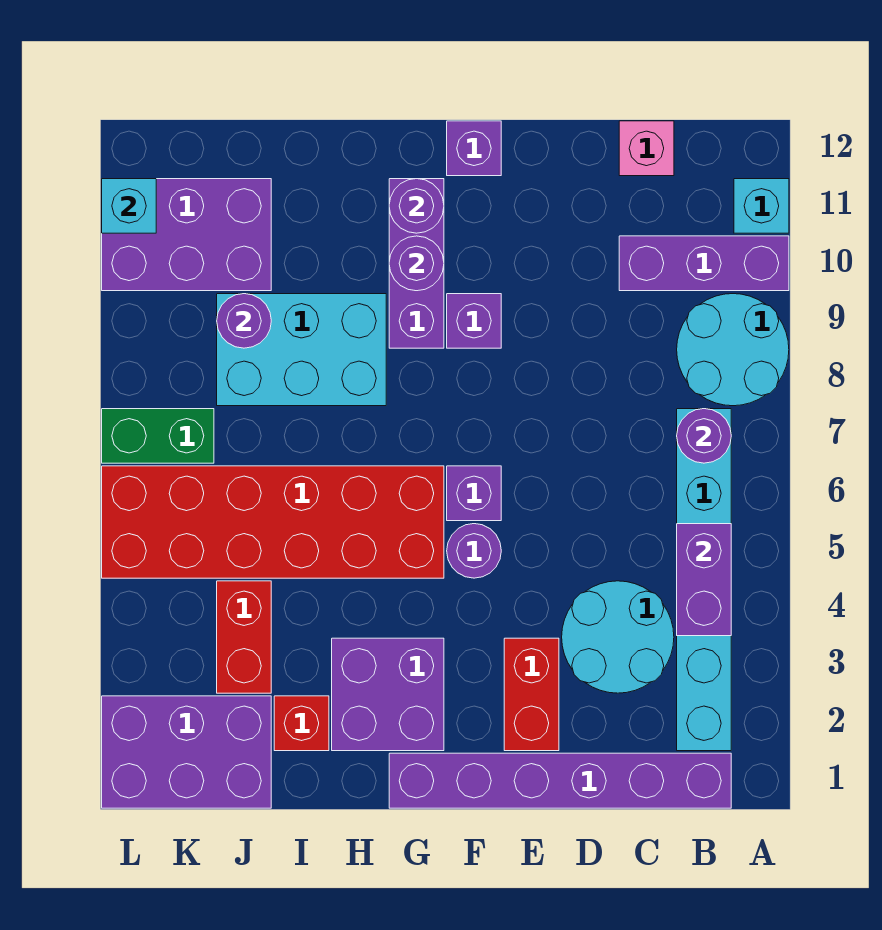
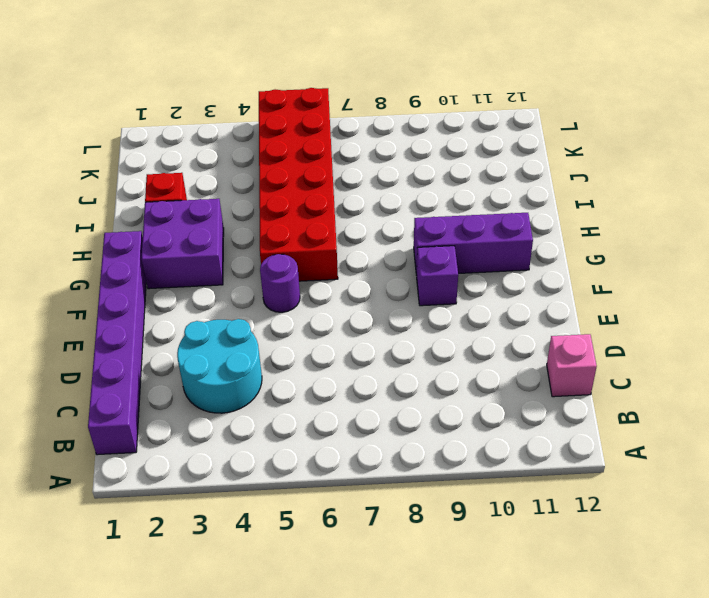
none -> cyan round brick A8:B9 level 1
none -> purple brick A10:C10 level 1
none -> cyan brick A11 level 1

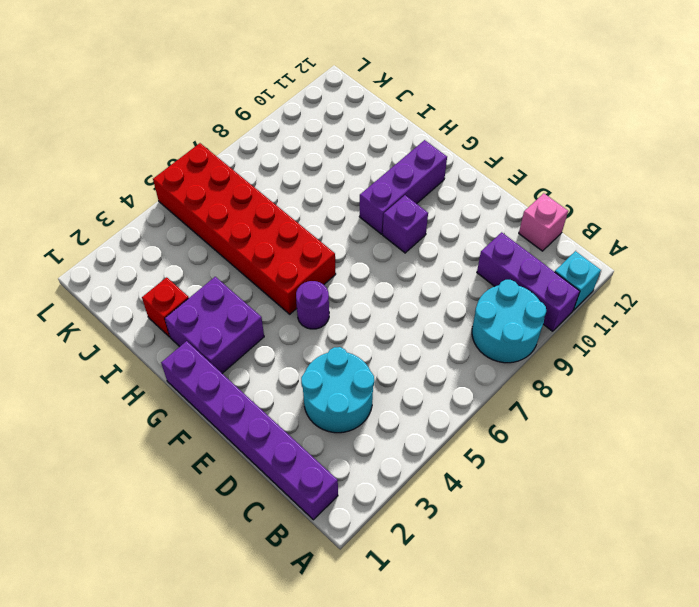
none -> cyan brick B2:B7 level 1
none -> red brick E2:E3 level 1
none -> purple brick F6 level 1

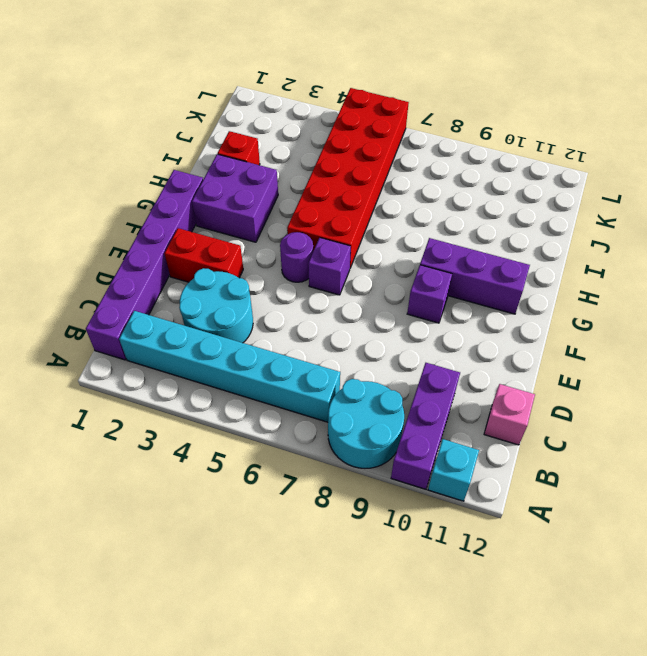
none -> purple brick F12 level 1
none -> cyan brick H8:J9 level 1
none -> purple brick J1:L2 level 1

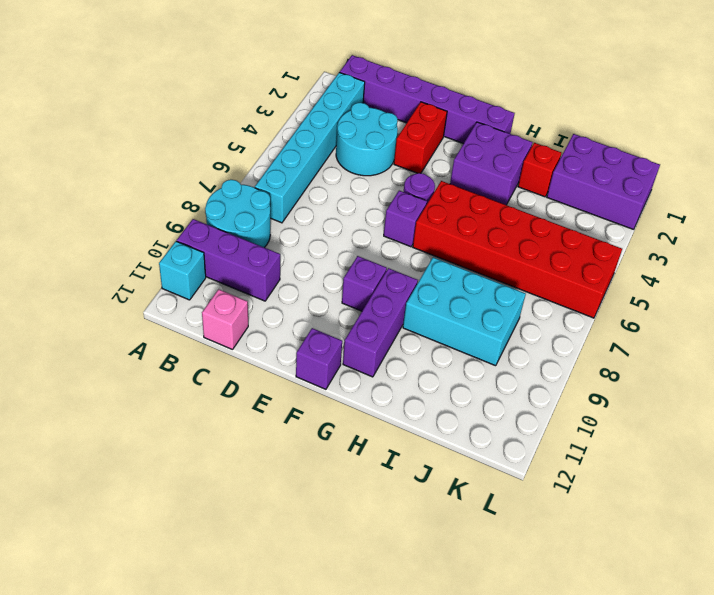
none -> red brick J3:J4 level 1
none -> purple brick J10:L11 level 1
none -> green brick K7:L7 level 1

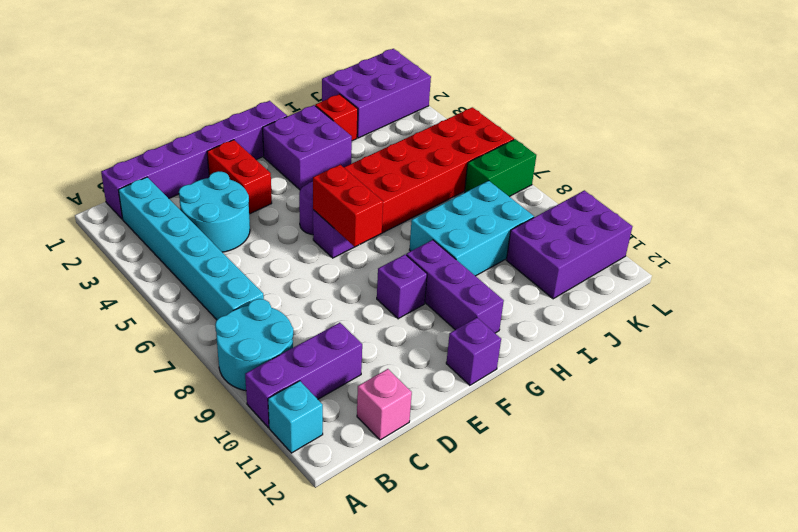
red brick F6:F7 level 2 -> red brick J3:J4 level 1
none -> purple brick B4:B5 level 2
none -> purple round brick B7 level 2
none -> purple round brick G10 level 2

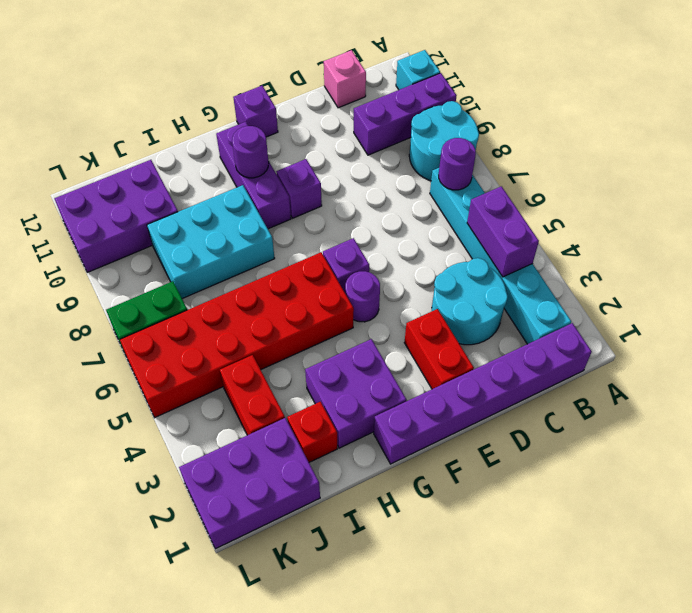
none -> purple round brick G11 level 2
none -> purple round brick J9 level 2
none -> cyan brick L11 level 2

